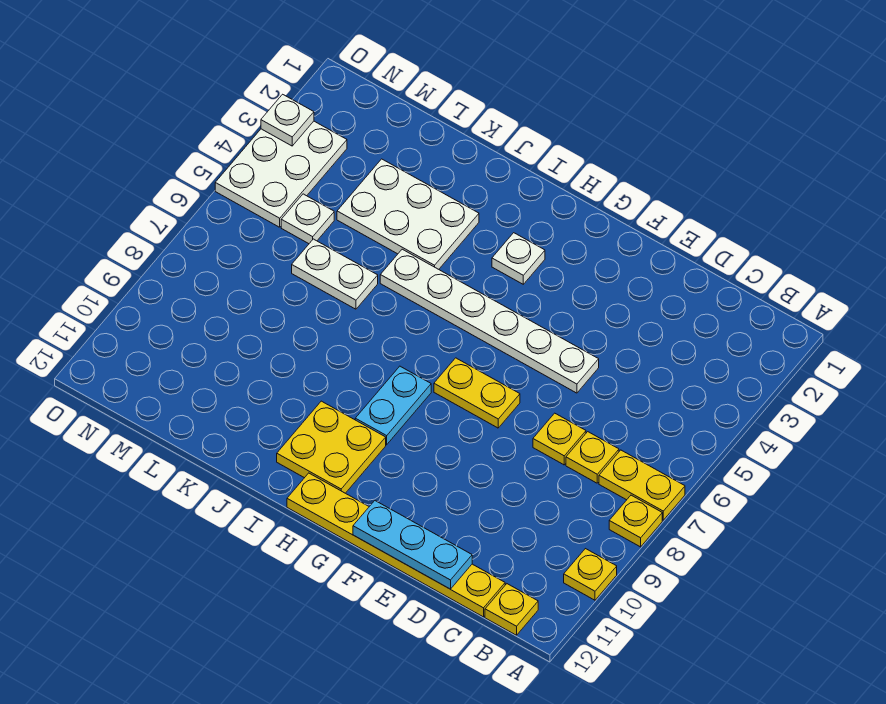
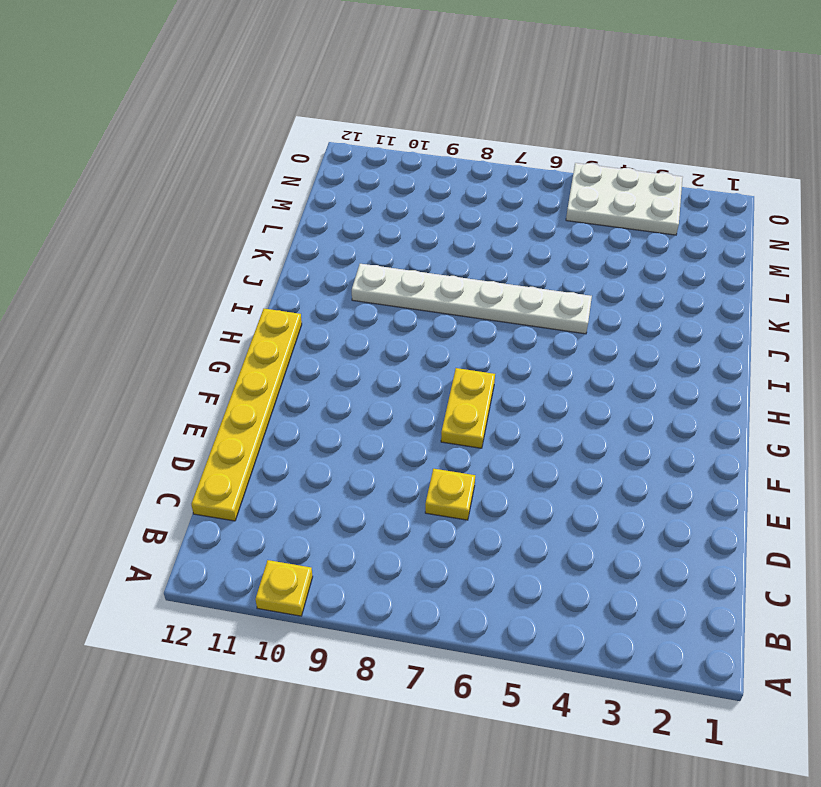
white plate J5:J10 level 1 -> white plate E5:J5 level 1
none -> yellow plate A7:B7 level 1
none -> yellow plate A8 level 1
none -> yellow plate B12 level 1

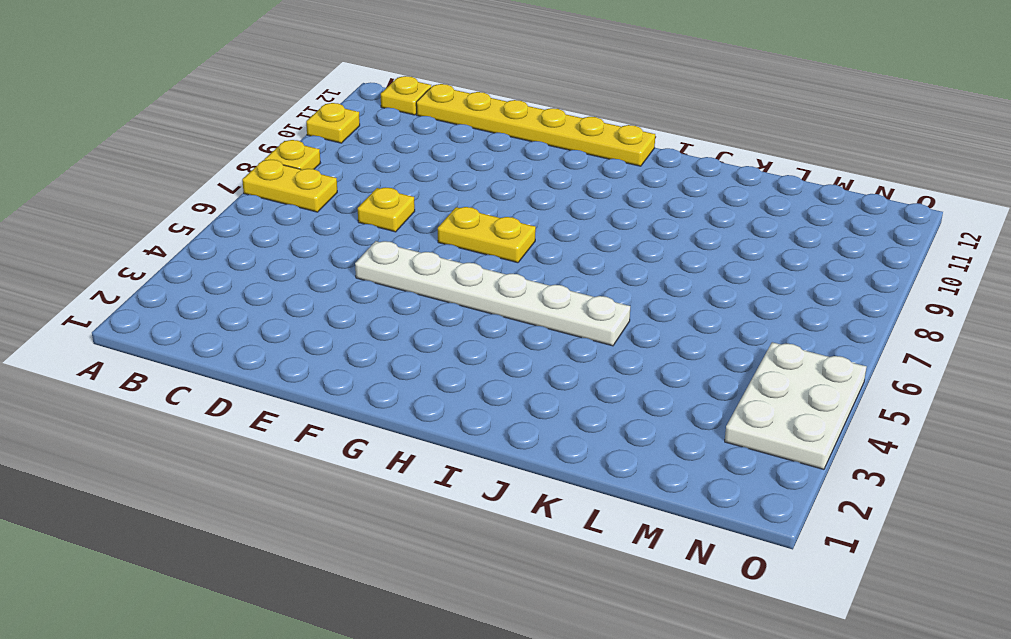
none -> yellow plate C7 level 1
none -> white plate H3 level 1
none -> cyan plate H8:H9 level 1

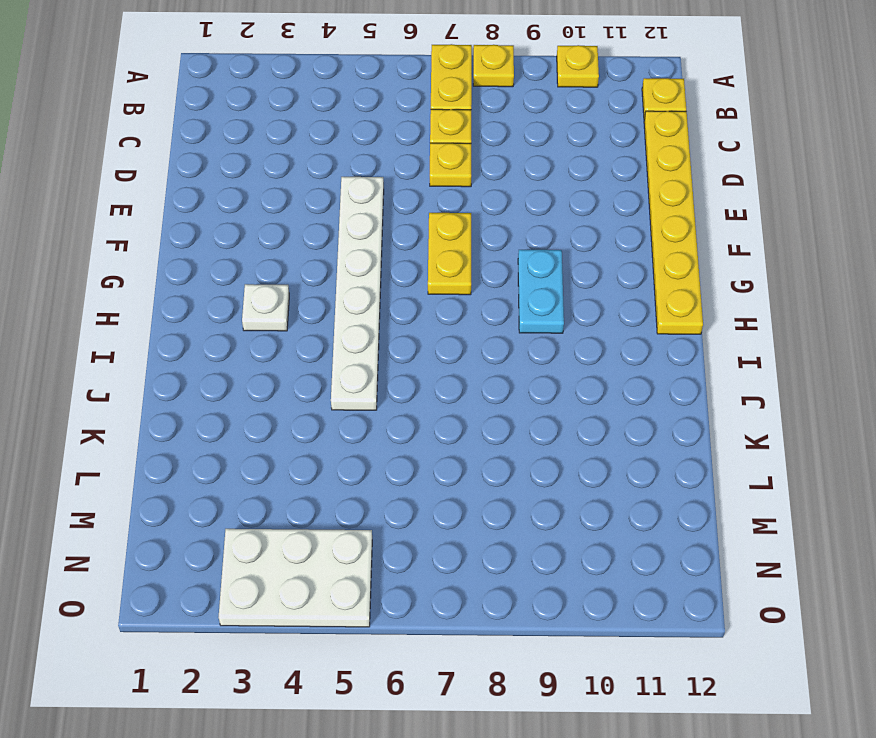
cyan plate G9:H9 level 1 -> cyan plate H8:H9 level 1
none -> yellow plate H10:I11 level 1
none -> white plate J3:L4 level 1
none -> white plate K6:L6 level 1

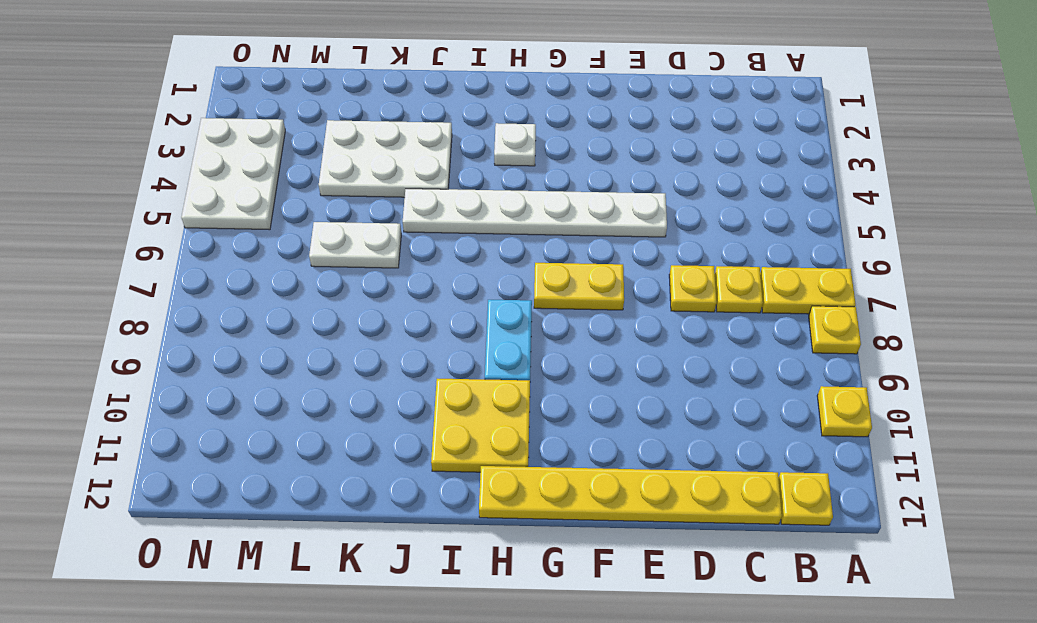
none -> white plate M5 level 1
none -> cyan plate D12:F12 level 2
none -> white plate O3 level 2

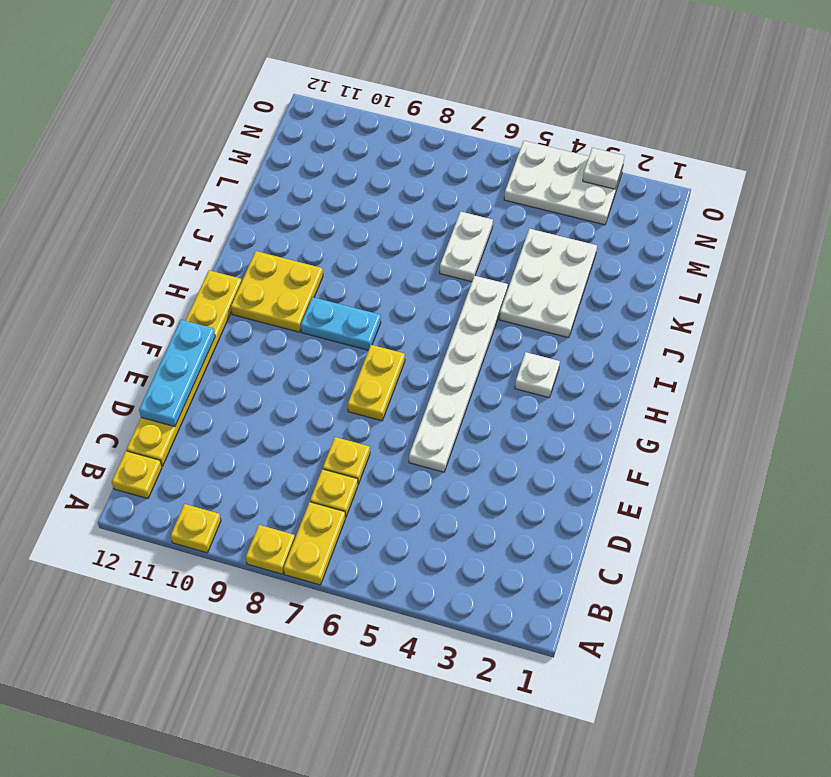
none -> white plate M5 level 1

